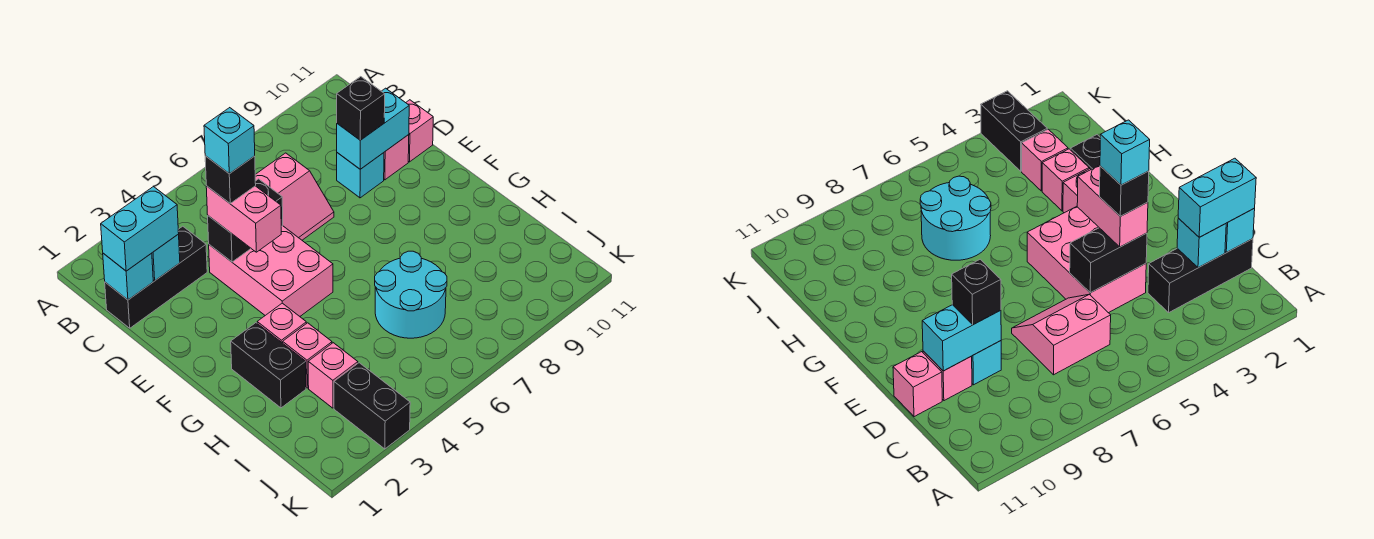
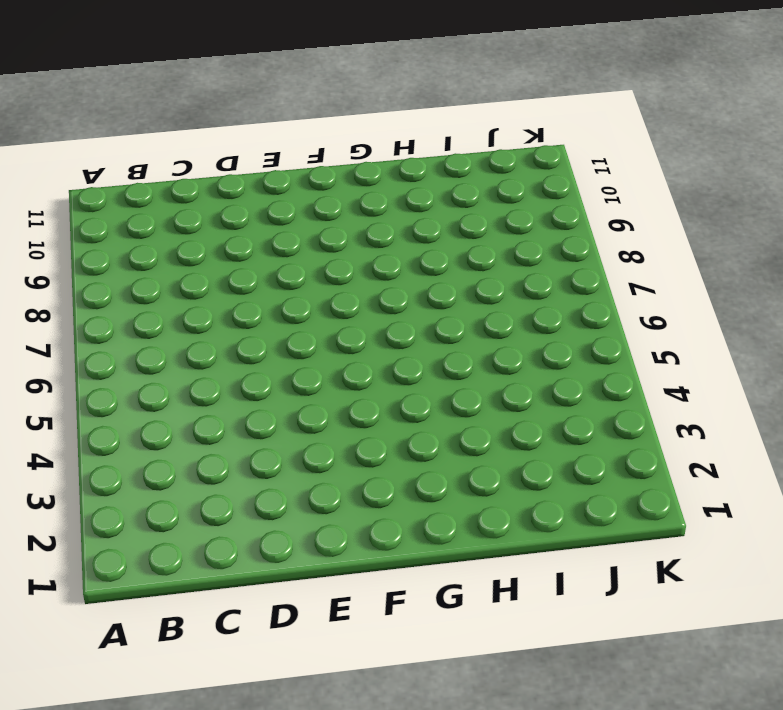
none -> black brick C1:C3 level 1
none -> pink slope C6:D7 level 1 top C
none -> pink brick D4:F5 level 1

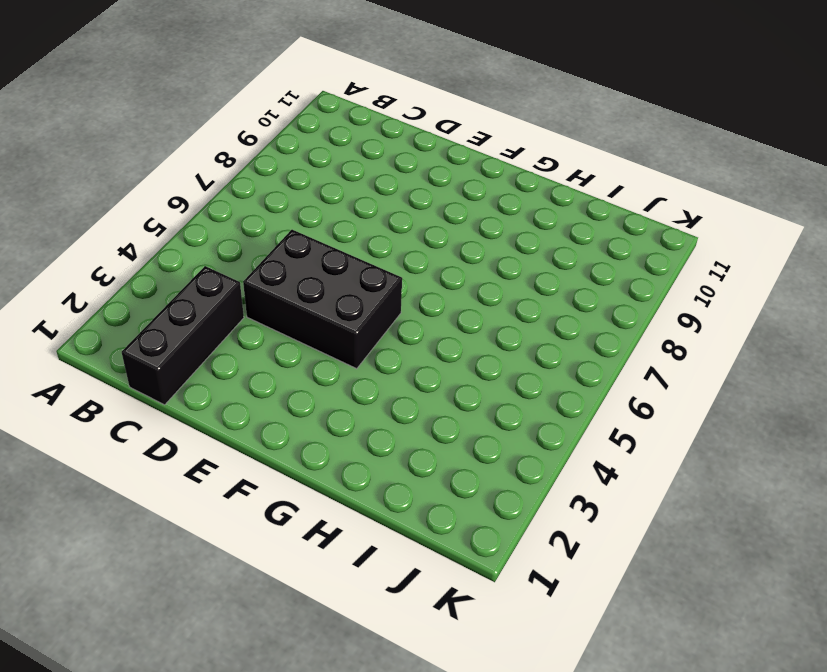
black brick D4:F5 level 1 -> pink brick D4:F5 level 1
none -> pink slope C6:D7 level 1 top C
none -> cyan brick D9 level 1
none -> pink brick D10 level 1

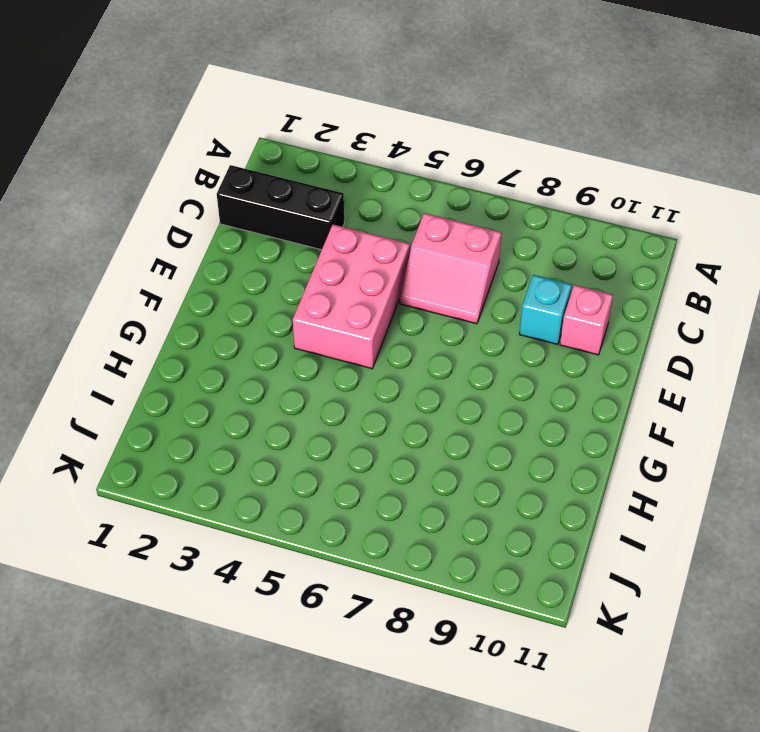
none -> pink brick D11 level 1
none -> black brick G2:H2 level 1
none -> pink brick G3 level 1

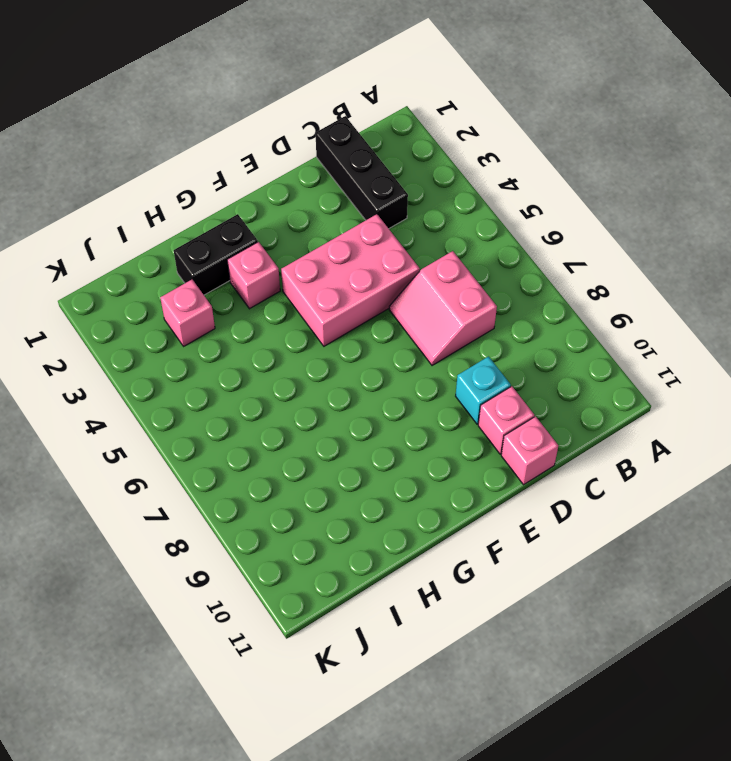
none -> pink brick H3 level 1
none -> cyan round brick H6:I7 level 1
none -> black brick J3:K3 level 1

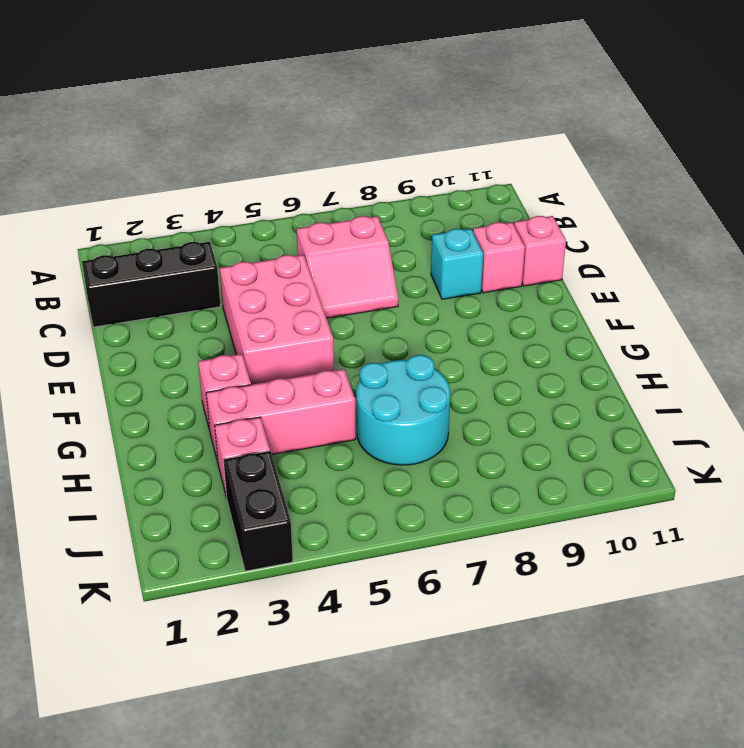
pink brick H3:H5 level 1 -> pink brick H3 level 1
none -> black brick G2:H2 level 1
none -> cyan brick C1 level 2
none -> cyan brick C2 level 2

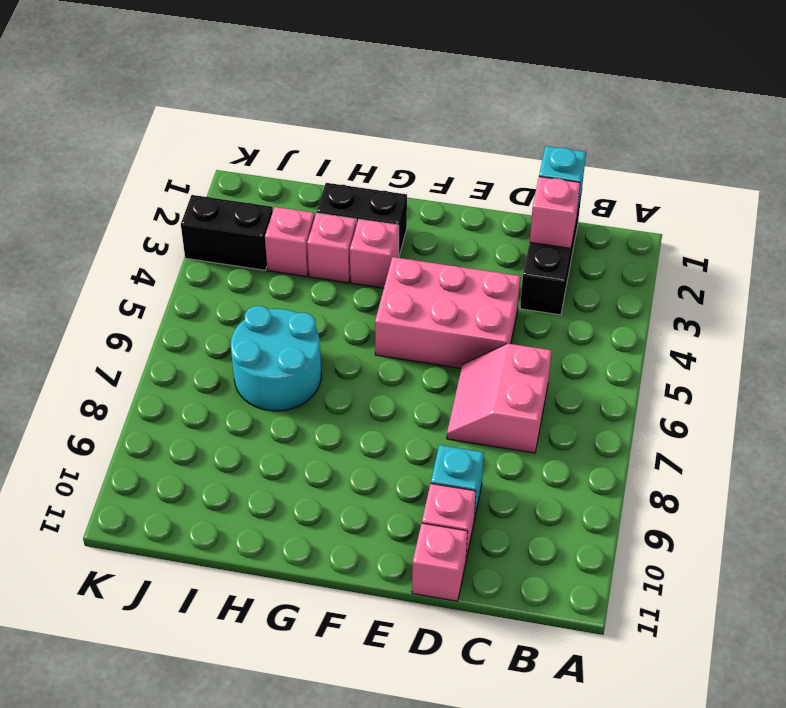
pink brick C2 level 2 -> cyan brick C2 level 2
none -> black brick D4:D5 level 2
none -> cyan brick D9:D10 level 2
none -> cyan brick C1:C2 level 3

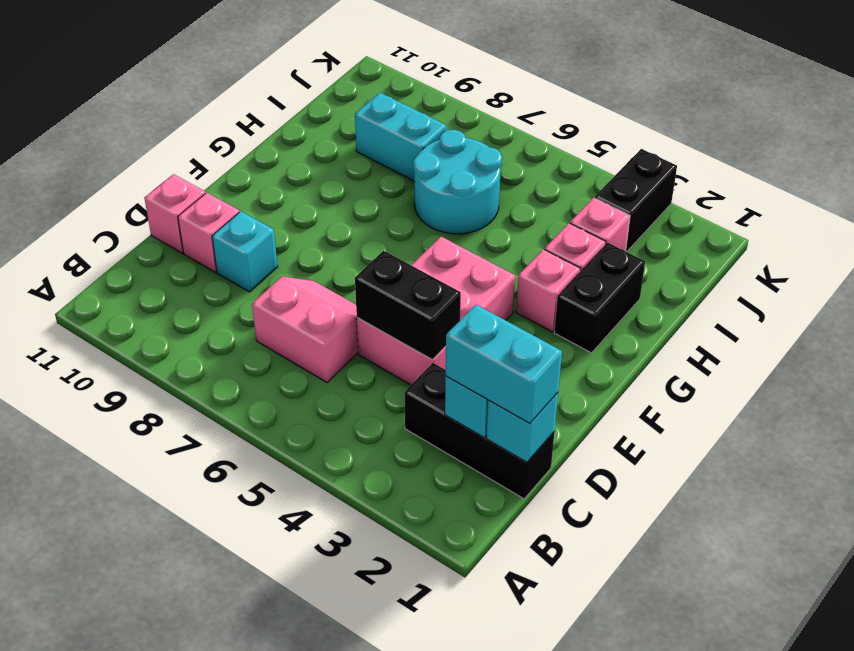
cyan brick I8:I9 level 1 -> cyan brick D9:D10 level 2
none -> pink brick D4:E4 level 3
none -> black brick D9 level 3
none -> black brick D4 level 4

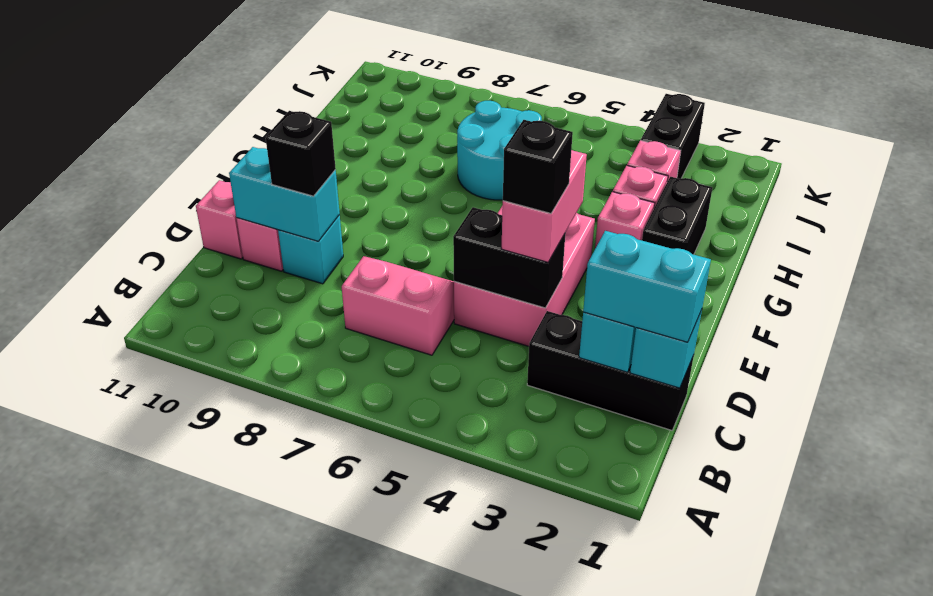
none -> cyan brick D4 level 5

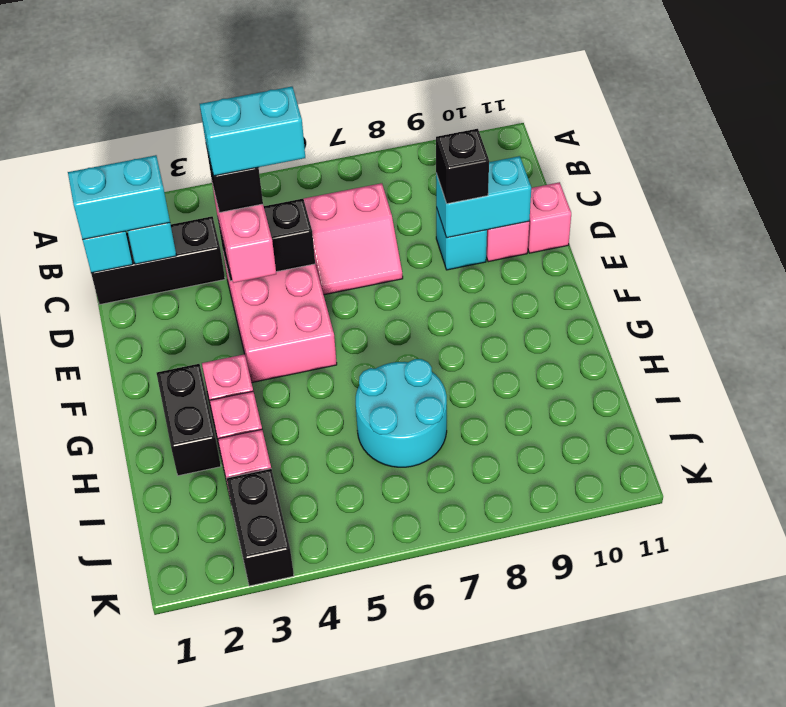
cyan brick D4:D5 level 5 -> cyan brick D4 level 5

